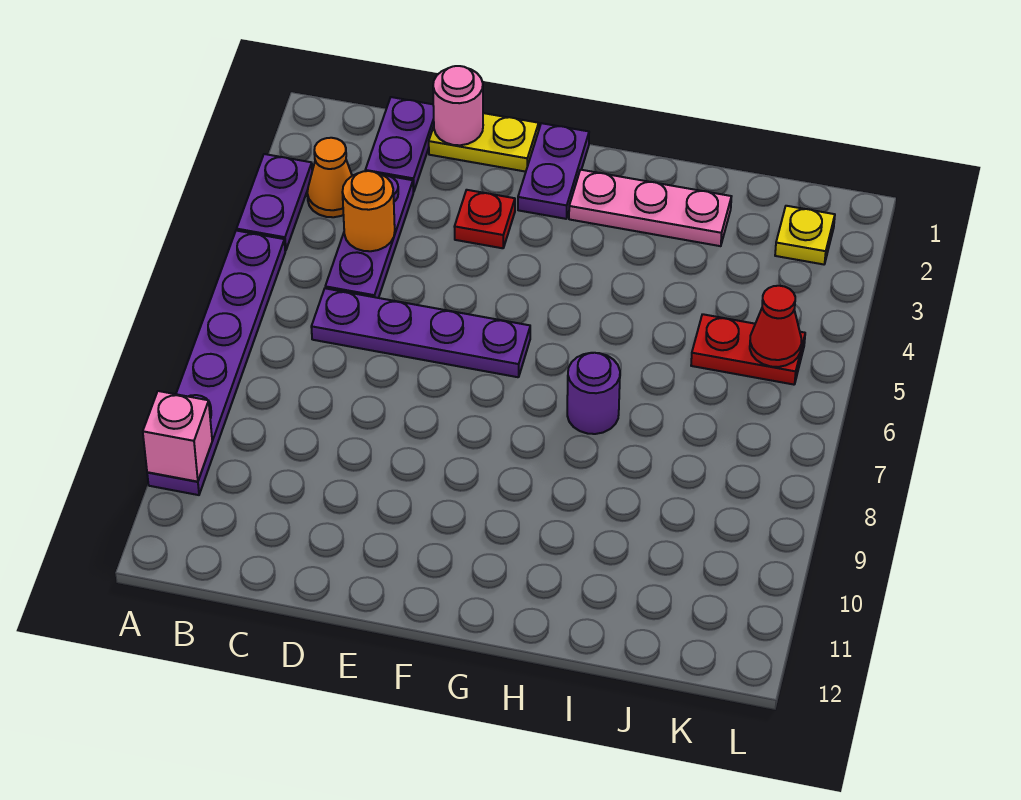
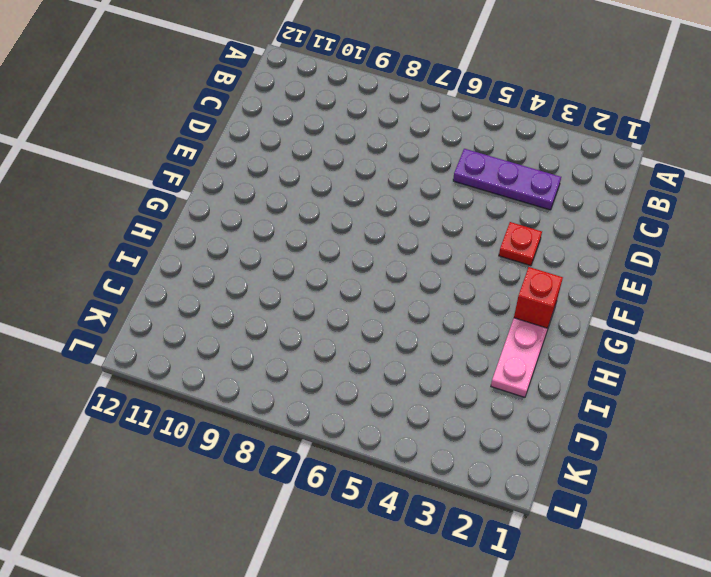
red brick G2 level 2 -> none
none -> purple plate A3:A4 level 1
none -> purple plate A5:A10 level 1
none -> orange cone B3 level 1

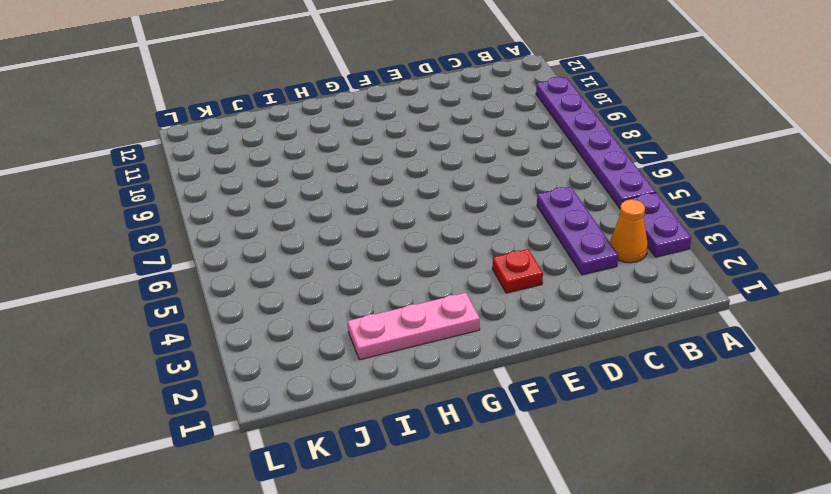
none -> purple plate C1:C2 level 1
none -> purple plate C6:F6 level 1
none -> yellow plate D1:E1 level 1

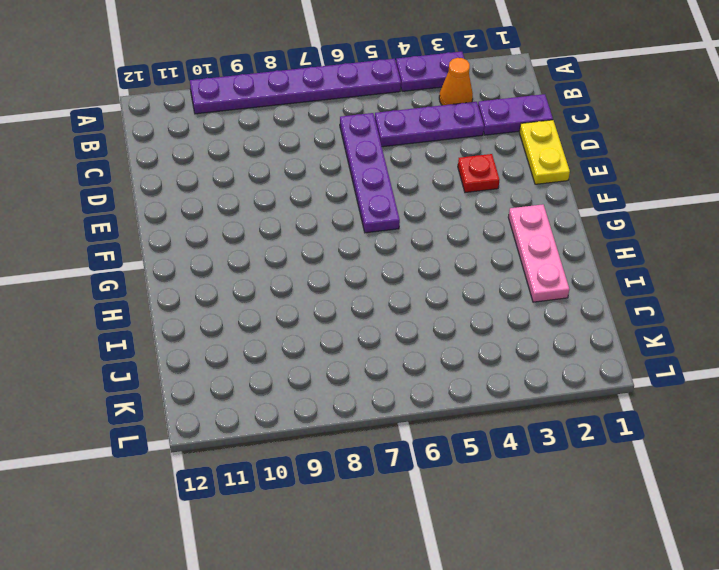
none -> purple plate F1:F2 level 1
none -> purple round brick H7 level 1
none -> red plate J5:K5 level 1

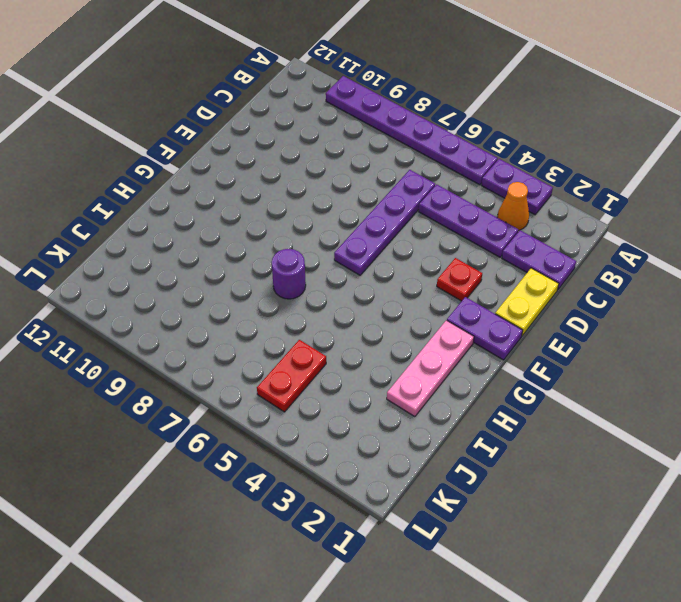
none -> yellow plate K2 level 1
none -> pink brick A10 level 2
none -> orange round brick C4 level 2

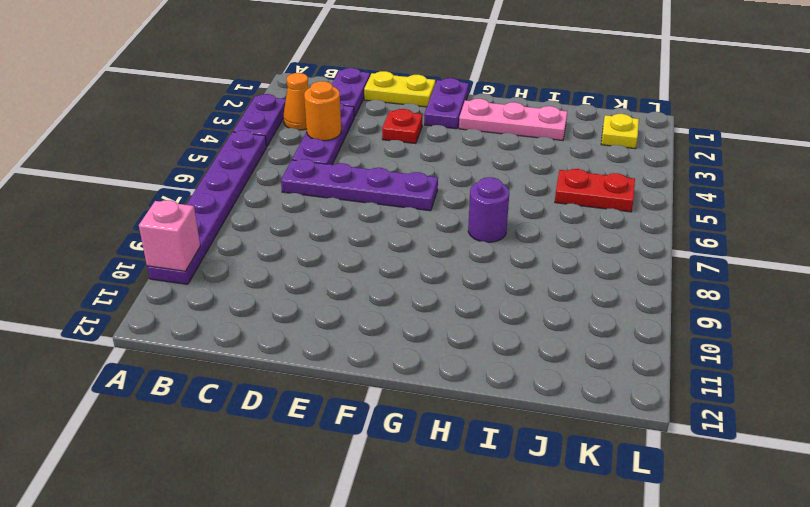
none -> pink round brick D1 level 2
none -> red cone K5 level 2

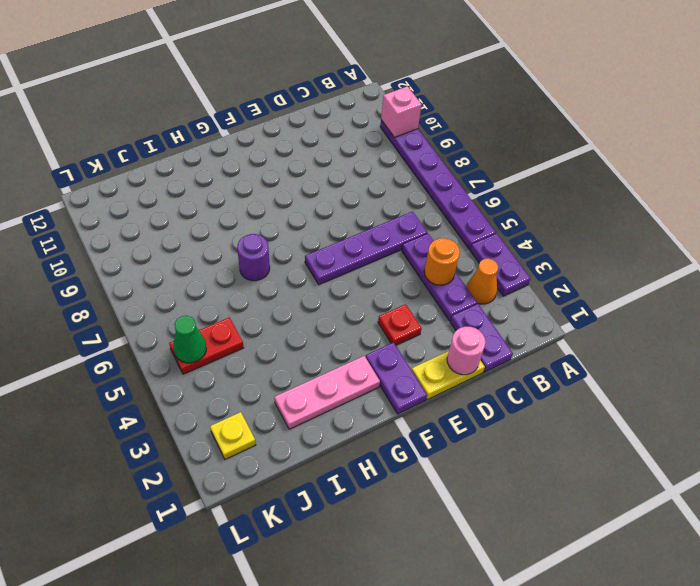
green cone K5 level 2 -> red cone K5 level 2

